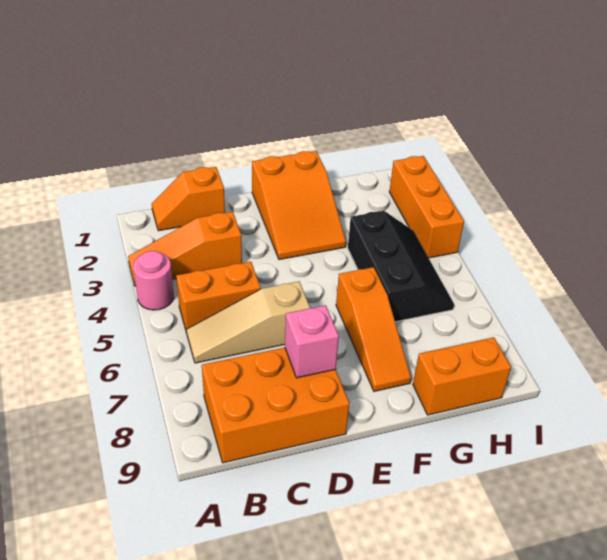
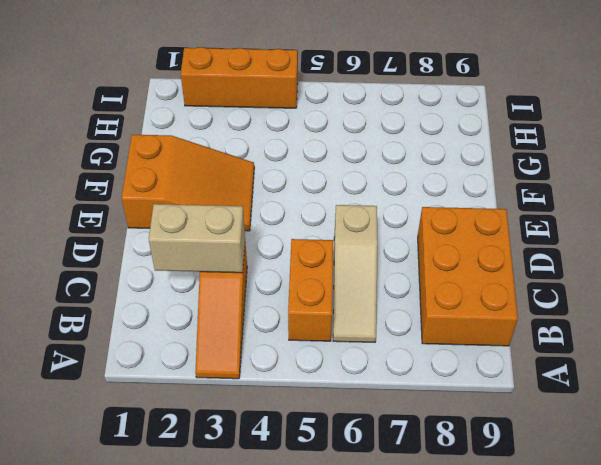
tan brick C2:C3 level 2 -> none
none -> pink round brick A4 level 1
none -> orange slope B1:C1 level 1 top C
none -> orange slope F6:F8 level 1 top 6

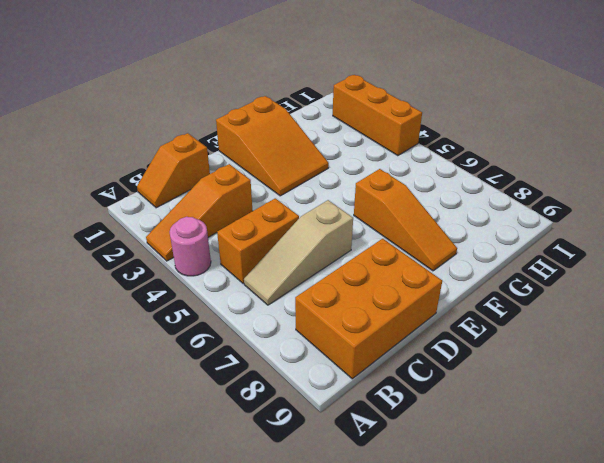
none -> black slope G4:H6 level 1 top G
none -> orange brick G9:H9 level 1
none -> pink brick D8 level 2

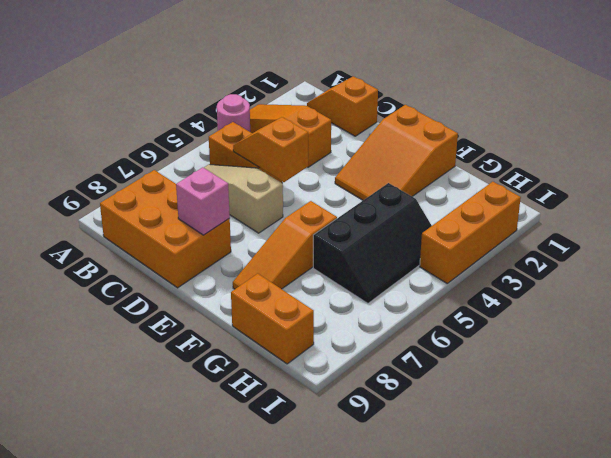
orange slope C5:D5 level 2 top D -> none

